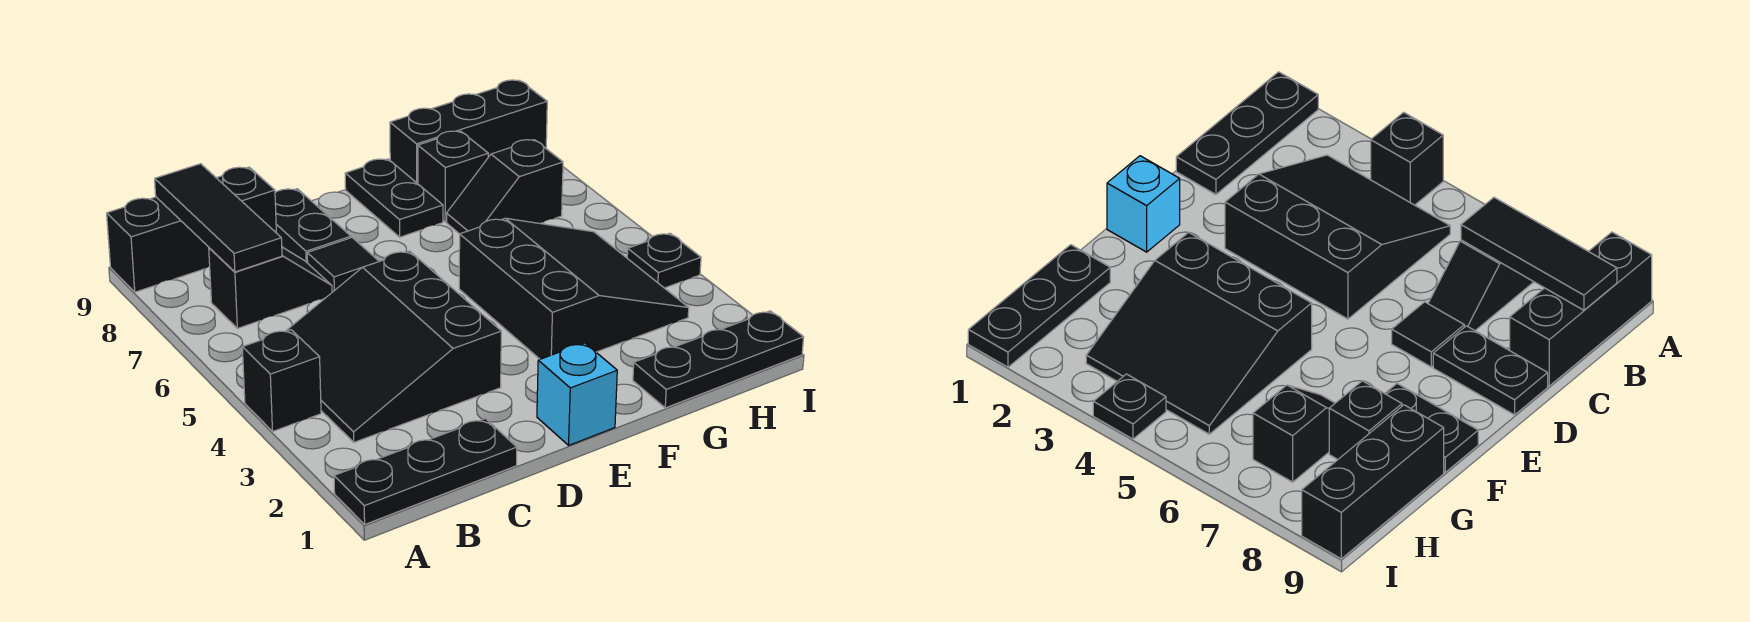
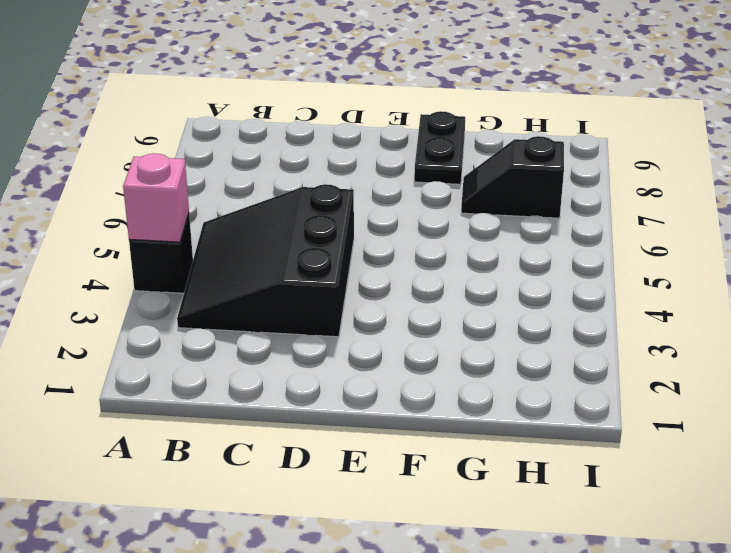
pink brick A4 level 2 -> none
none -> black plate A1:C1 level 1
none -> black brick A9:C9 level 1
none -> black slope B7:C7 level 1 top B

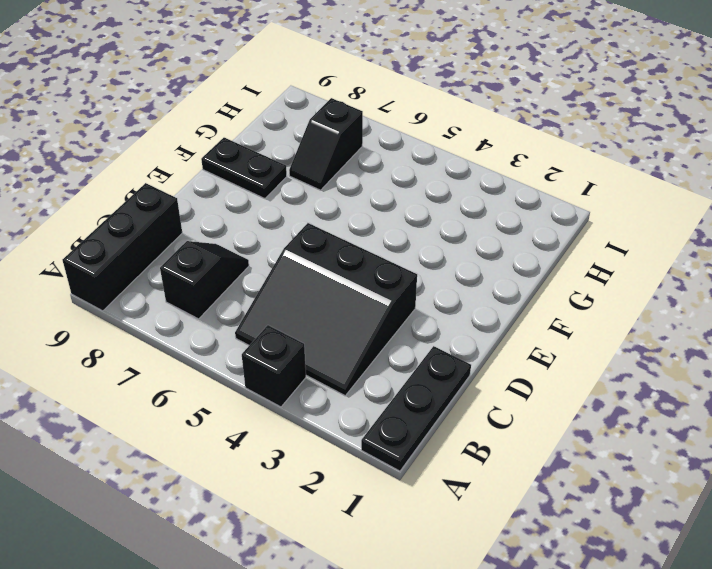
none -> black tile D7 level 1
none -> black plate D8:D9 level 1
none -> cyan brick E1 level 1

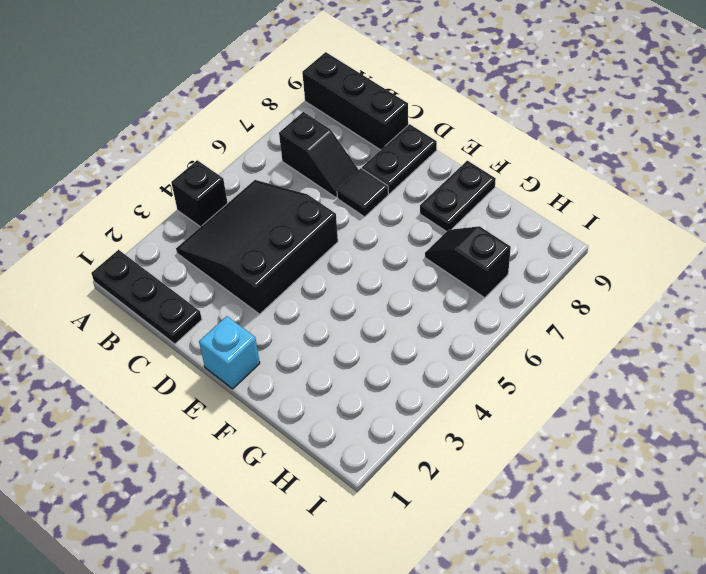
none -> black slope F3:H5 level 1 top F
none -> black plate G1:I1 level 1
none -> black brick G8 level 1

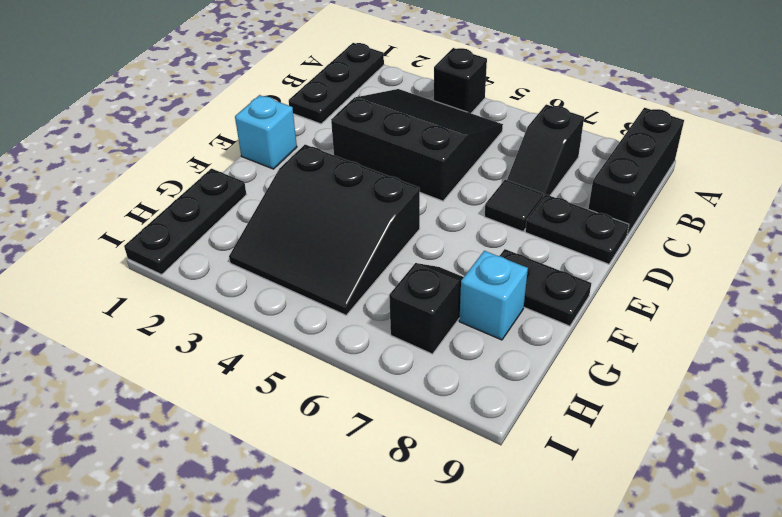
cyan brick G8 level 1 -> black brick G8 level 1
none -> black brick G9:I9 level 1
none -> black plate I4 level 1
none -> black tile B7:B9 level 2

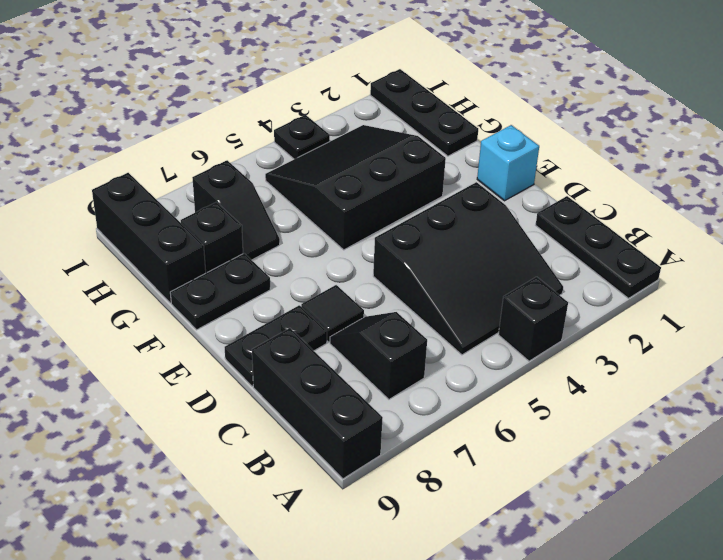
none -> black tile B7:B9 level 2

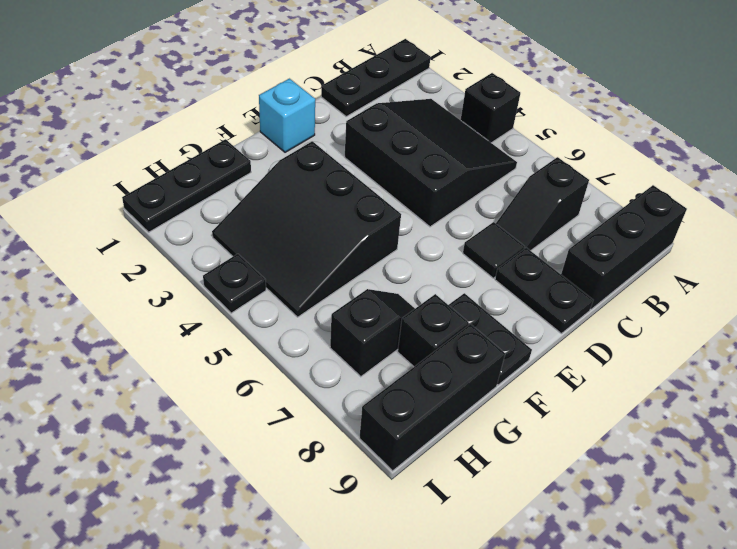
none -> black tile B7:B9 level 2

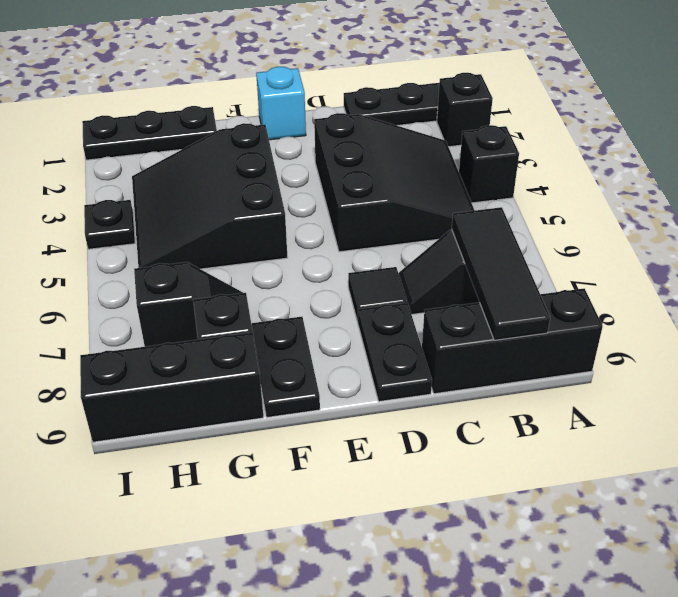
black brick A2 level 1 -> none

